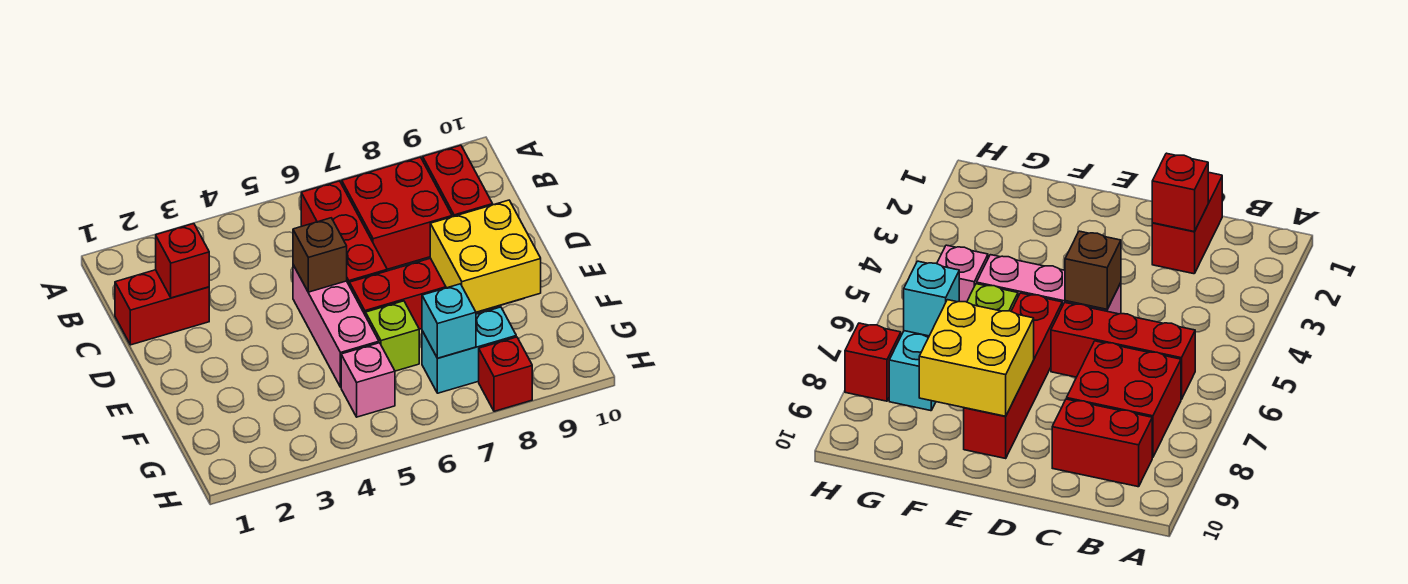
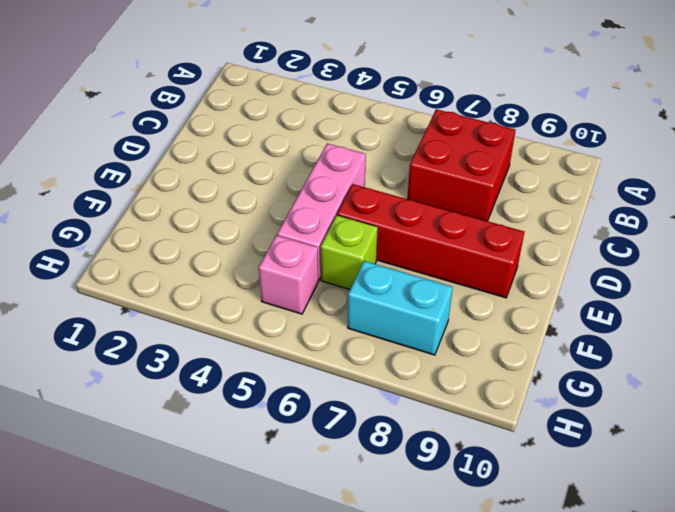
none -> red brick B6:D6 level 1
none -> red brick B9:C9 level 1
none -> red brick C1:C2 level 1

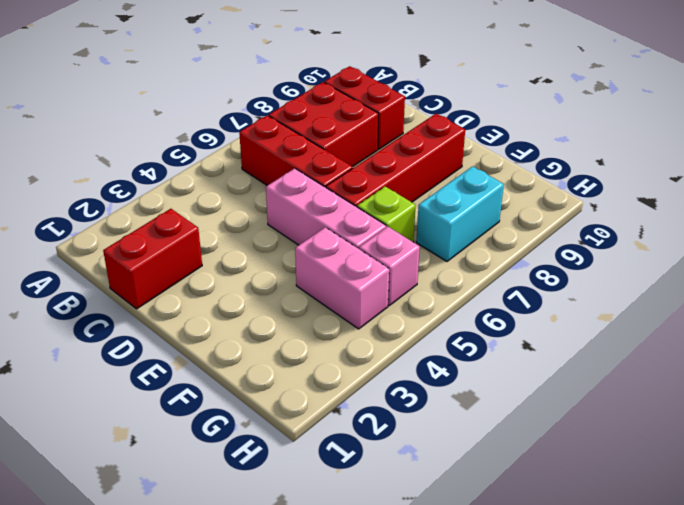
pink brick F4:G4 level 1 -> none
none -> red brick H8 level 1
none -> red brick C2 level 2
none -> brown brick D5 level 2

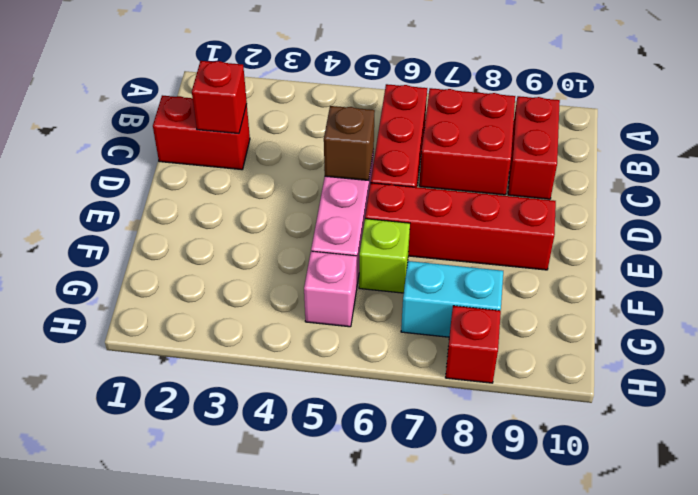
none -> yellow brick E8:F9 level 2
none -> cyan brick G7 level 2

